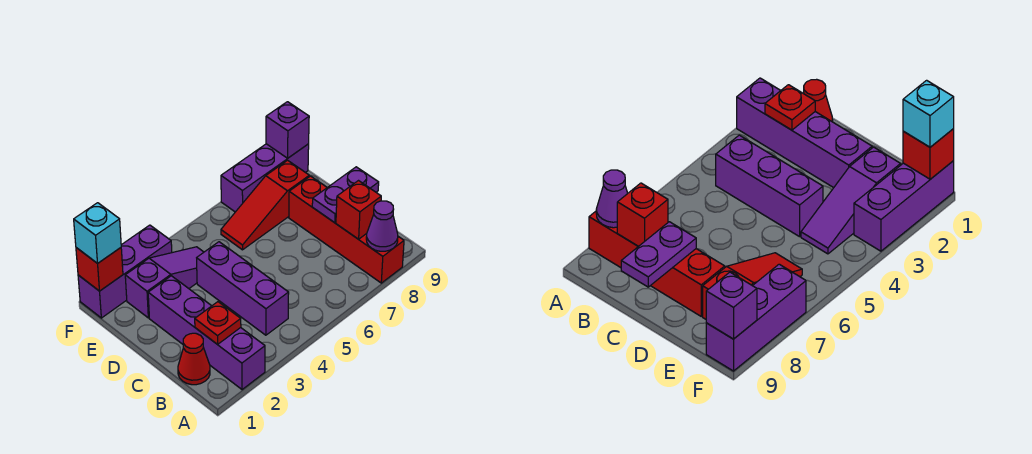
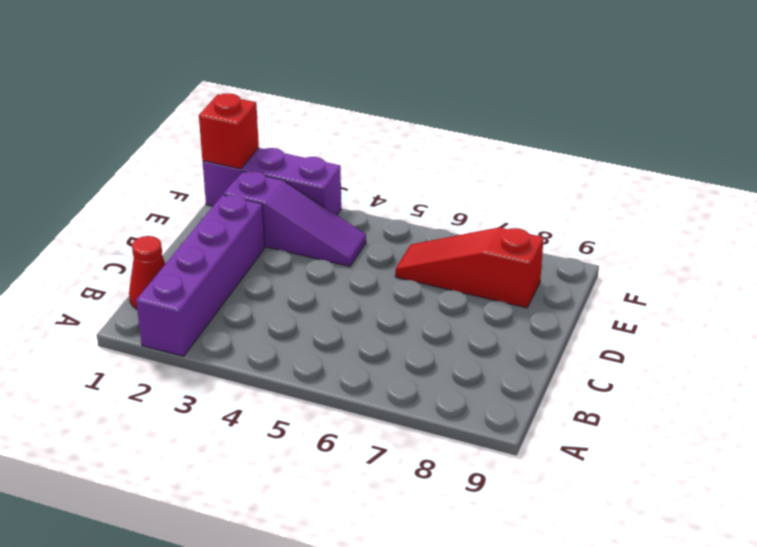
none -> red brick A8:D8 level 1
none -> purple brick B4:D4 level 1
none -> purple brick F7:F9 level 1

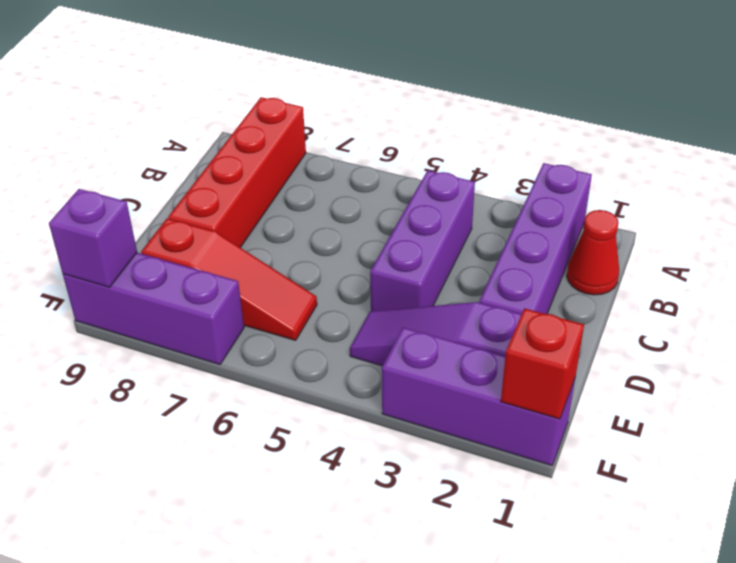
none -> purple cone A8 level 2
none -> red plate B2 level 2
none -> red brick B8 level 2

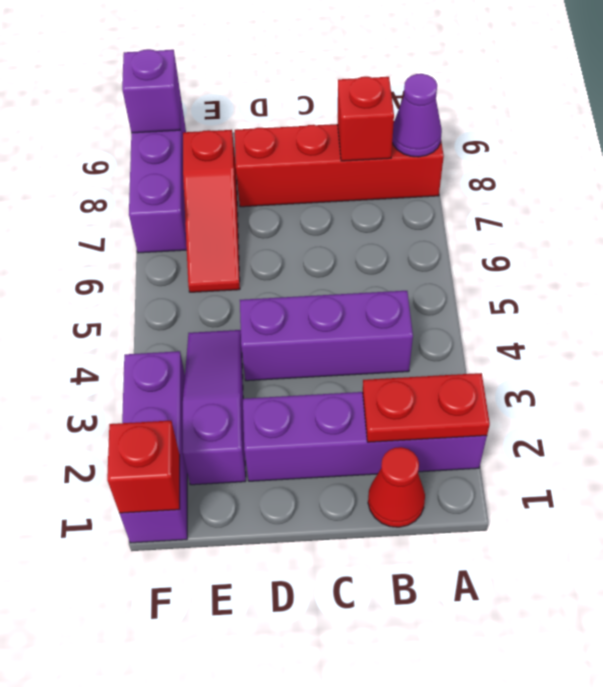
red plate A2:B2 level 2 -> red plate B2 level 2
none -> purple plate C8:C9 level 2
none -> cyan brick F1 level 3

